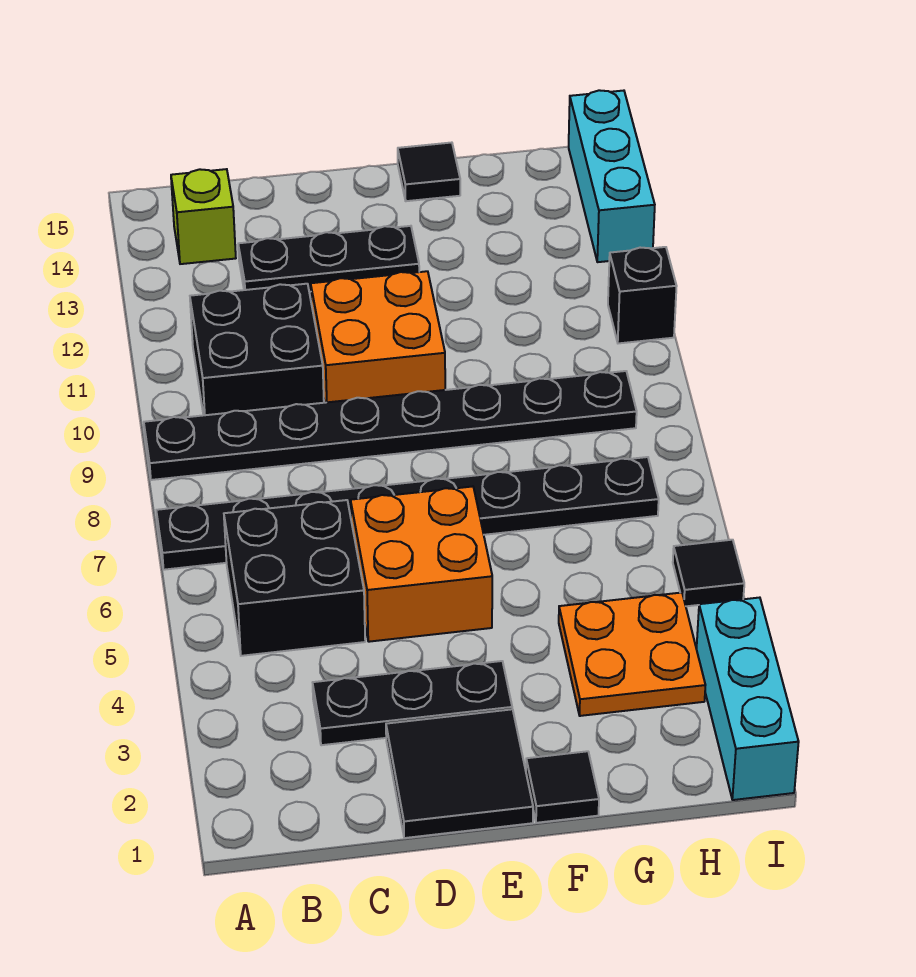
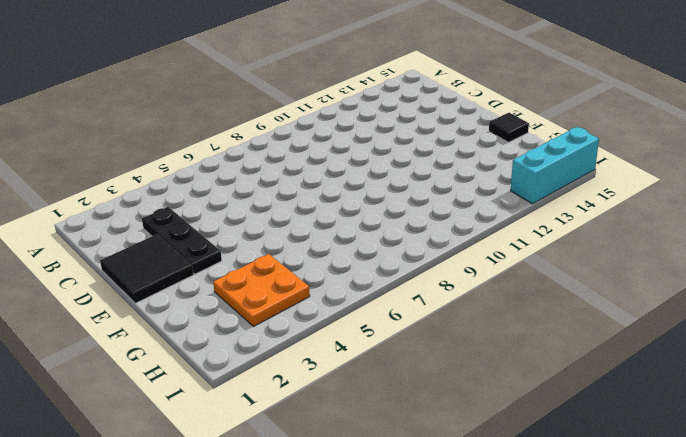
none -> black plate A7:H7 level 1
none -> black plate A9:H9 level 1
none -> black brick B5:C6 level 1

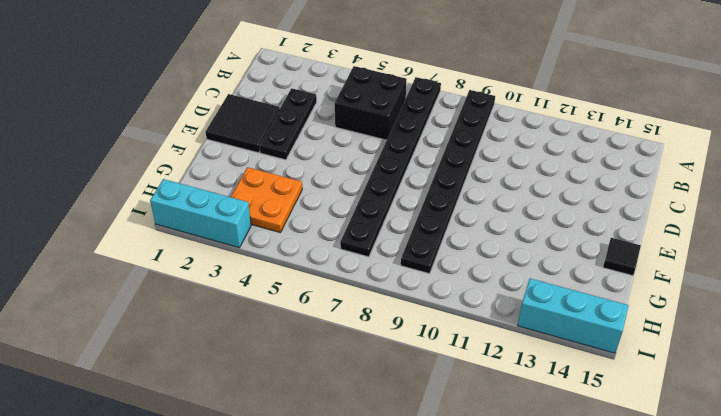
none -> black brick B10:C11 level 1
none -> lime brick B14 level 1
none -> black plate C13:E13 level 1

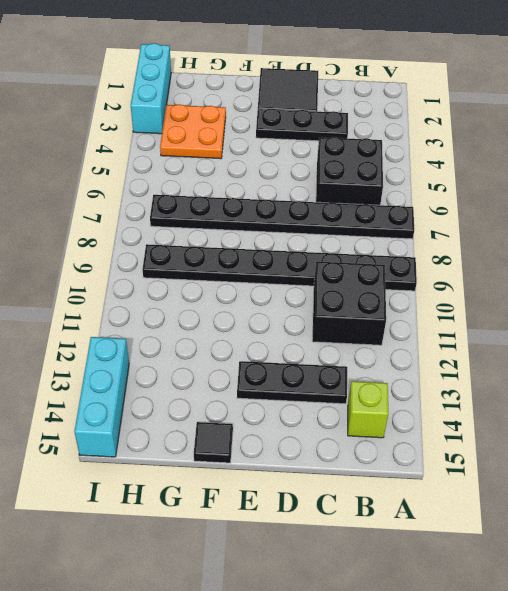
none -> orange brick D5:E6 level 1
none -> orange brick D10:E11 level 1
none -> black tile F1 level 1

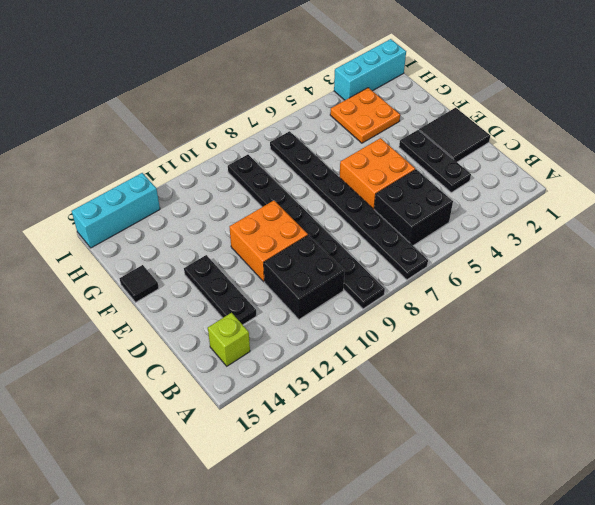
none -> black tile F1 level 1
none -> black tile I5 level 1
none -> black brick I11 level 1

